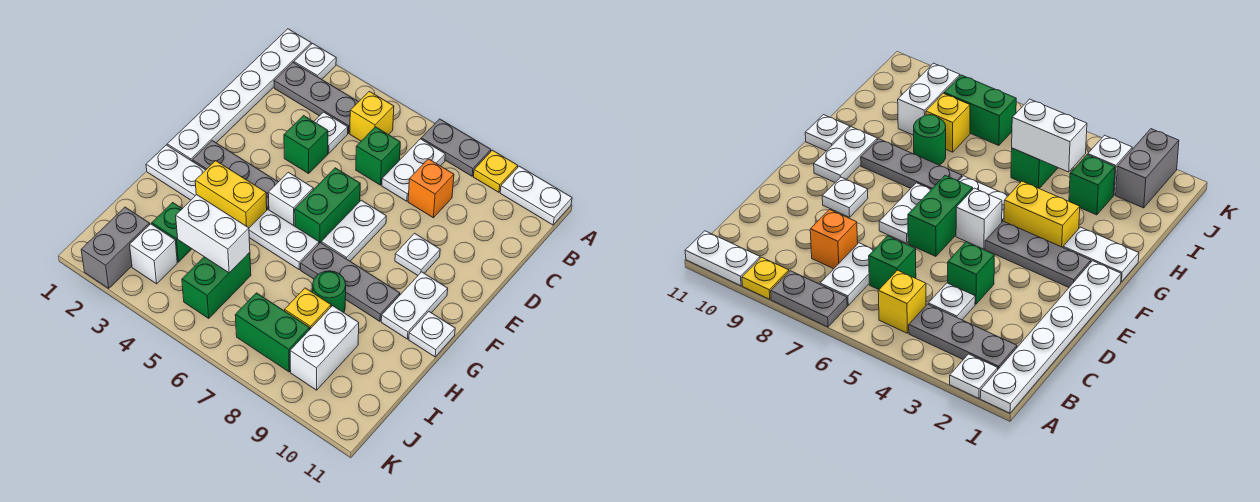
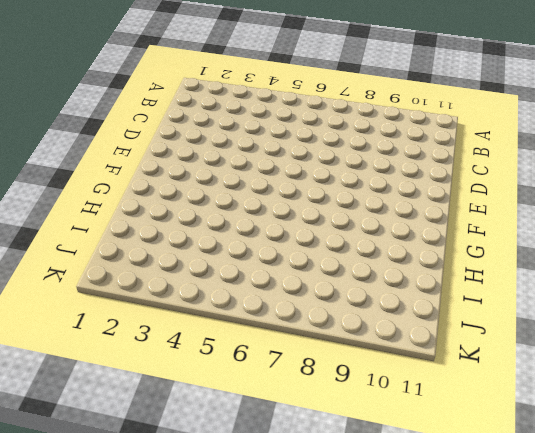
none -> white plate A1:F1 level 1
none -> white plate A2 level 1
none -> grey plate A7:A8 level 1
none -> yellow plate A9 level 1

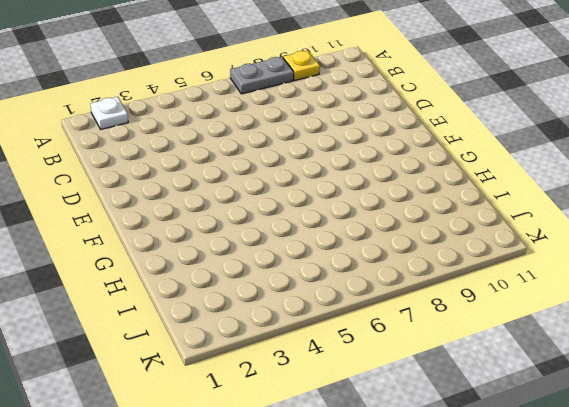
none -> white plate A1:F1 level 1
none -> white plate A10:A11 level 1
none -> grey plate B2:B4 level 1
none -> yellow brick B5 level 1

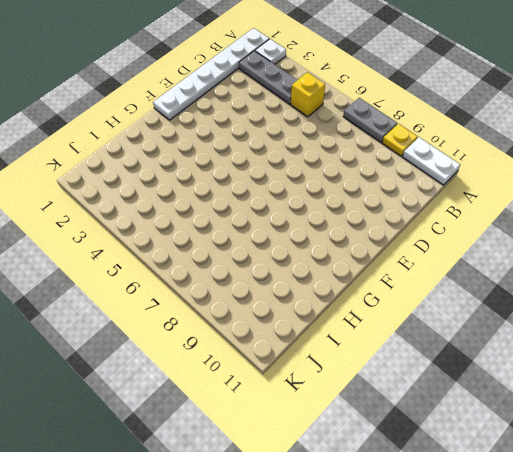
none -> white plate B7:C7 level 1
none -> white plate C4 level 1
none -> green brick C6 level 1
none -> orange brick C8 level 1

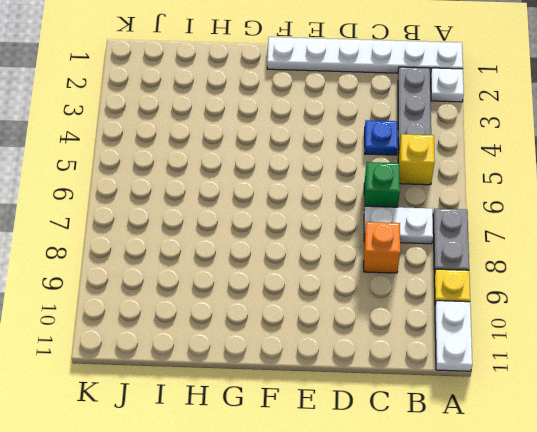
blue plate C4 level 1 -> white plate C4 level 1
none -> green brick D4 level 1
none -> green brick E6:F6 level 1
none -> white plate E7:F7 level 1
none -> white plate E9 level 1

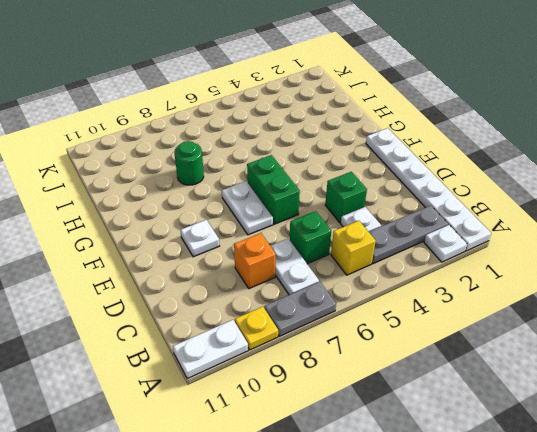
none -> grey plate F2:F4 level 1
none -> white brick F5 level 1
none -> white plate F10:G10 level 1
none -> white plate G1:G2 level 1

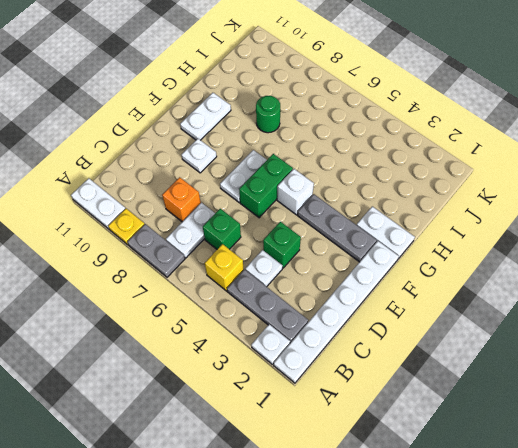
none -> yellow brick G3:G4 level 1
none -> white plate G5:G6 level 1
none -> grey plate G7:G9 level 1
none -> white plate G11 level 1

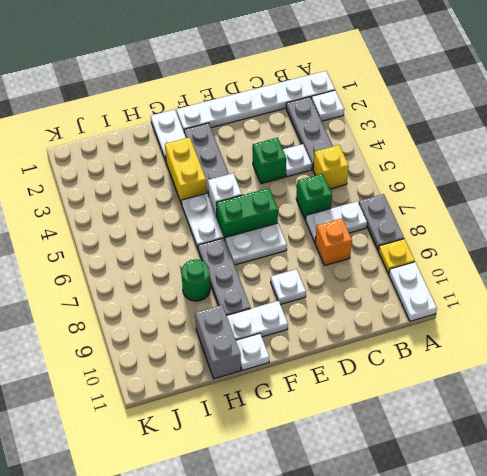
grey brick H10:H11 level 1 -> grey brick J2:K2 level 1
none -> green brick I3 level 1
none -> green brick I5:J5 level 1
none -> yellow brick I8 level 1
none -> white brick I9:J9 level 1

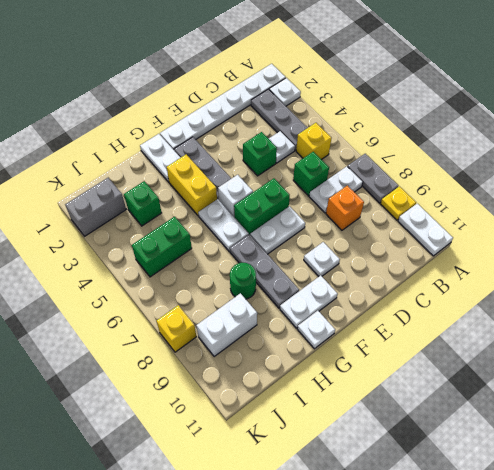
yellow brick K8 level 1 -> yellow brick I8 level 1
none -> white brick J3 level 1
none -> green brick J7:J8 level 1
none -> white brick I4:I5 level 2

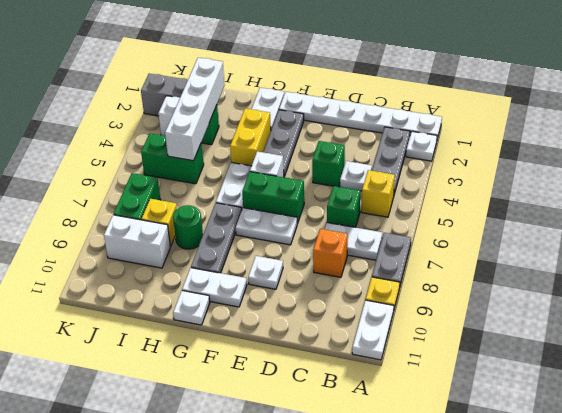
white brick I2:I5 level 2 -> white brick I4:I5 level 2

